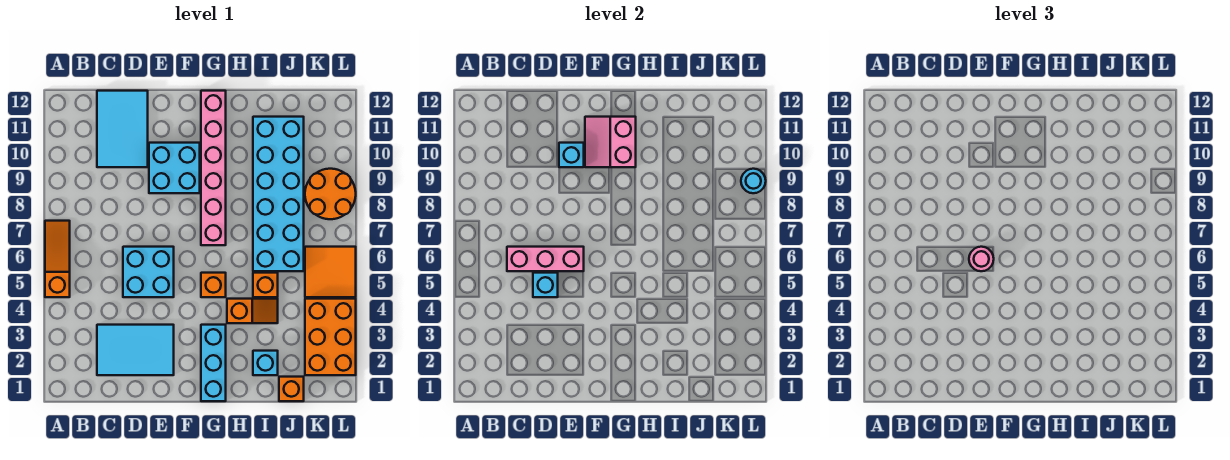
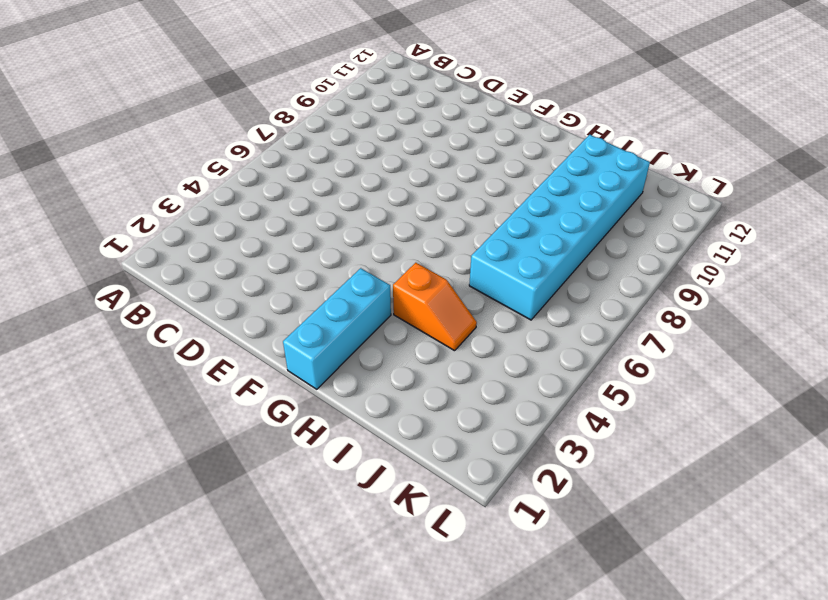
none -> orange slope A5:A7 level 1 top 5
none -> cyan tile C2:E3 level 1
none -> cyan tile C10:D12 level 1

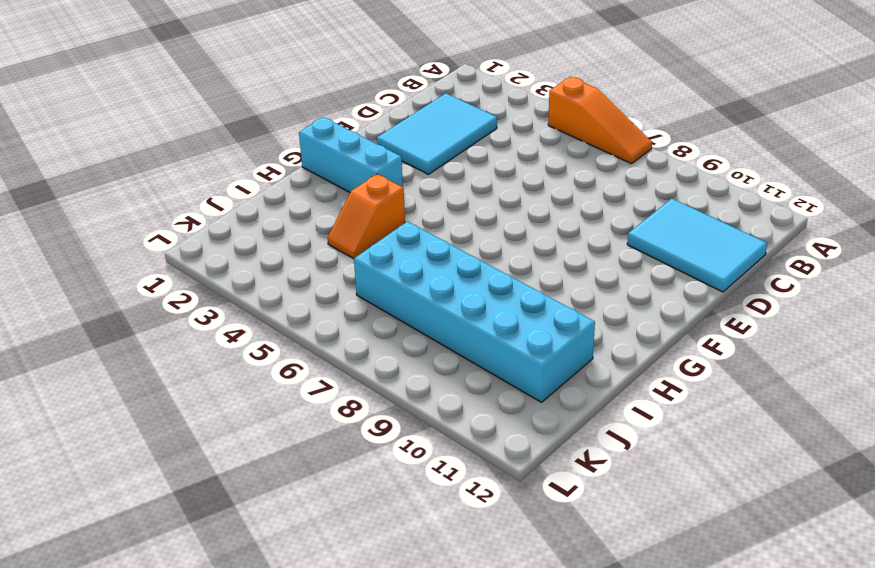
none -> cyan brick D5:E6 level 1
none -> cyan brick E9:F10 level 1
none -> orange brick G5 level 1

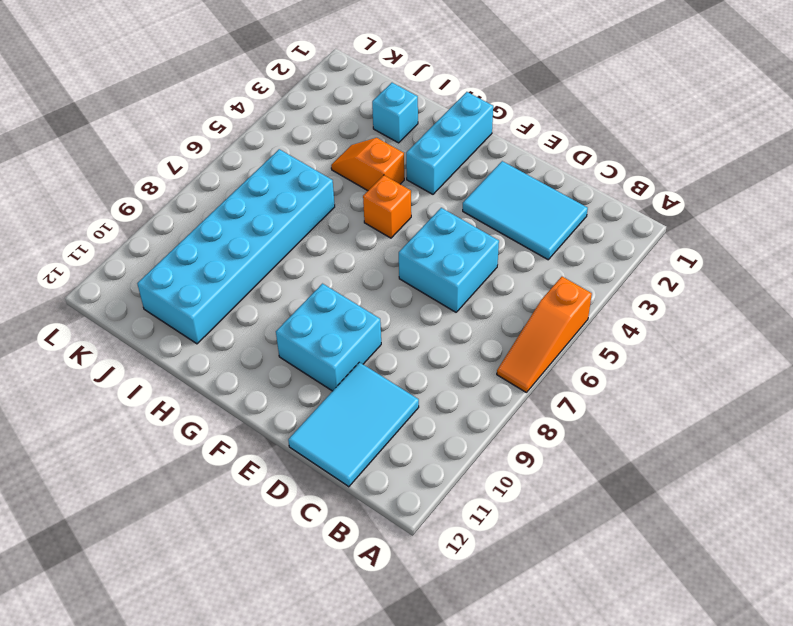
none -> pink brick G7:G12 level 1
none -> orange brick I5 level 1
none -> orange brick J1 level 1

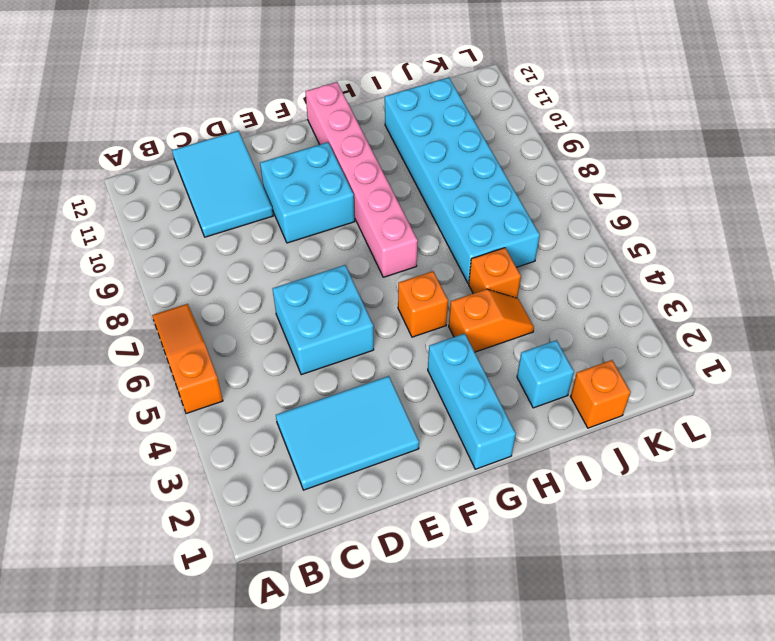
none -> orange brick K2:L4 level 1
none -> orange tile K5:L6 level 1
none -> orange round brick K8:L9 level 1

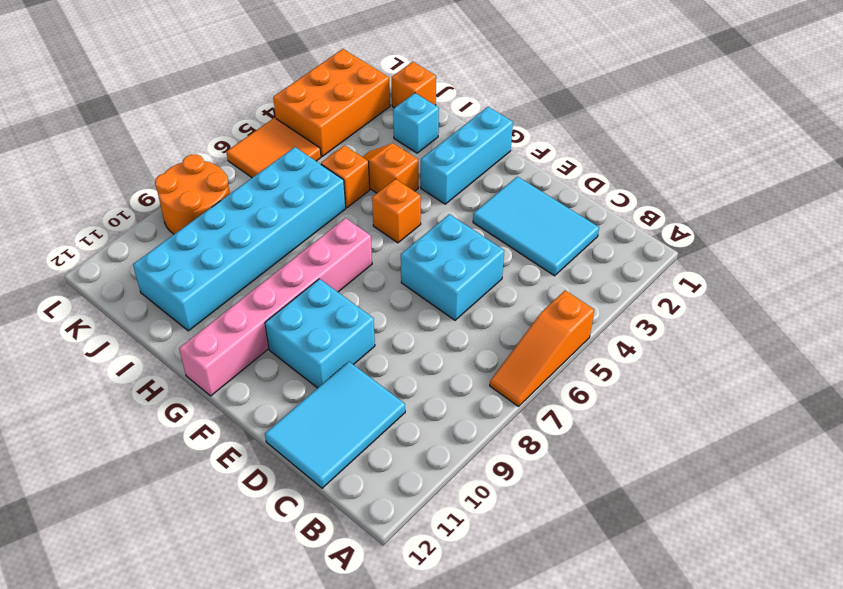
none -> pink brick C6:E6 level 2
none -> cyan brick D5 level 2
none -> cyan brick E10 level 2

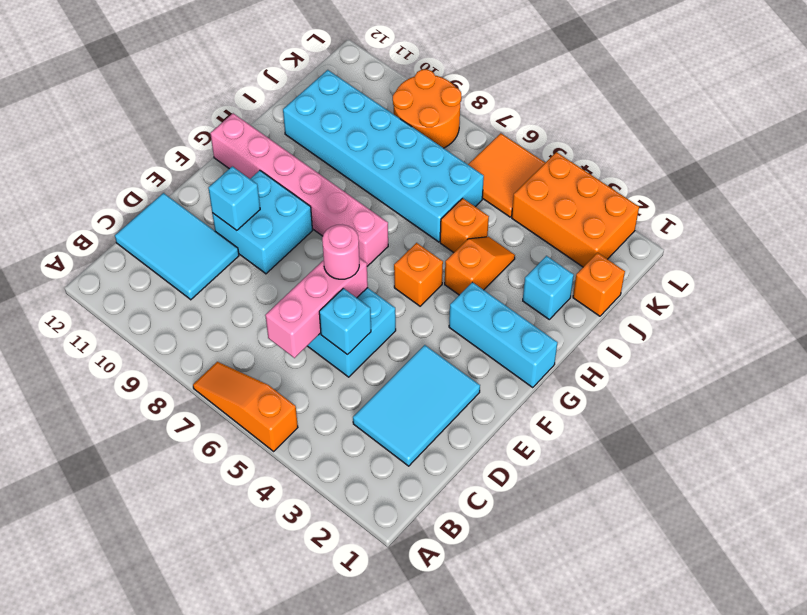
none -> pink slope F10:G11 level 2 top G
none -> cyan round brick L9 level 2

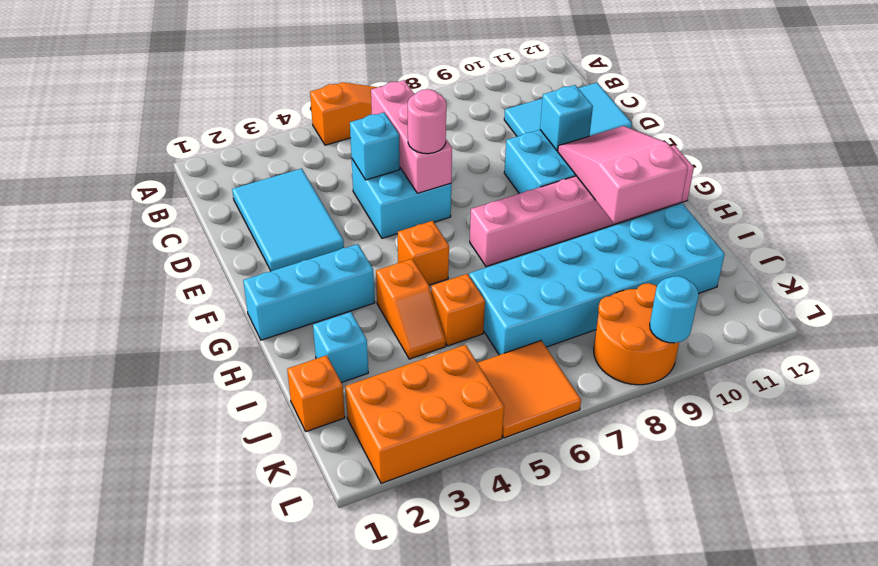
pink slope F10:H11 level 2 top H -> pink slope F10:G11 level 2 top G

